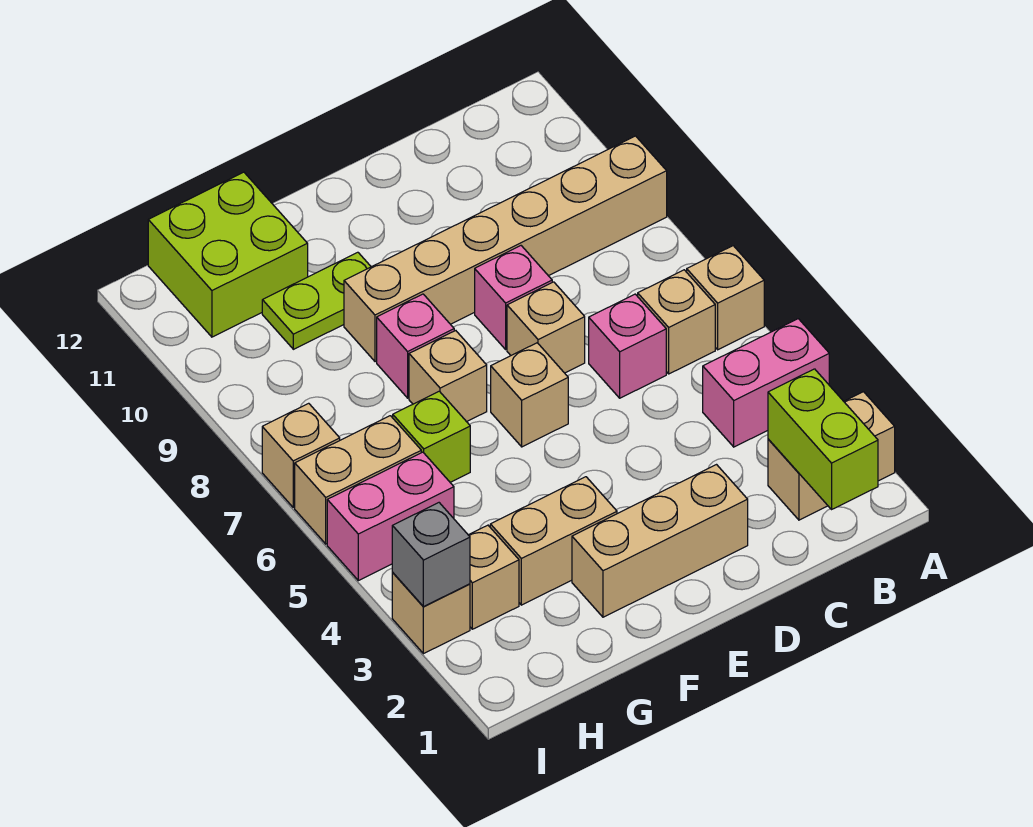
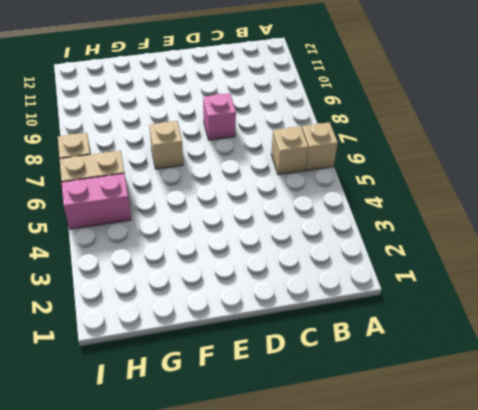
none -> tan brick A2:B2 level 1
none -> pink brick A4:B4 level 1
none -> tan brick A9:F9 level 1

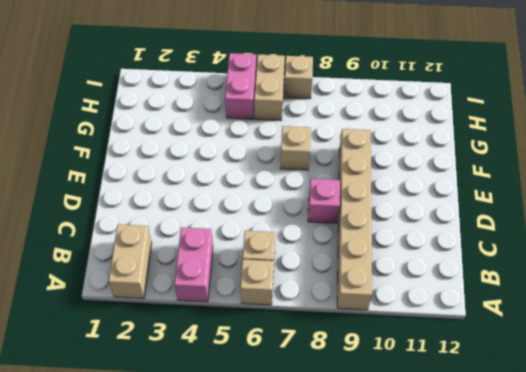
none -> pink brick C6 level 1
none -> tan brick D2:F2 level 1
none -> tan brick D7 level 1

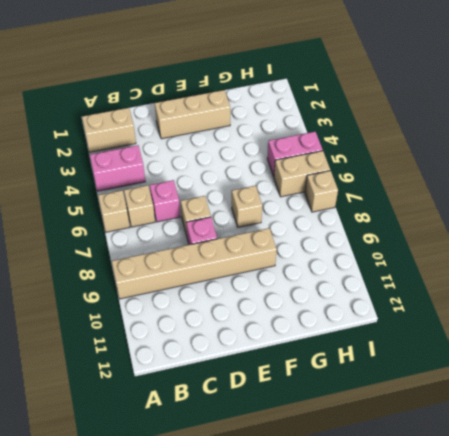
none -> tan brick E6 level 1
none -> tan brick F3:G3 level 1
none -> pink brick F8 level 1

